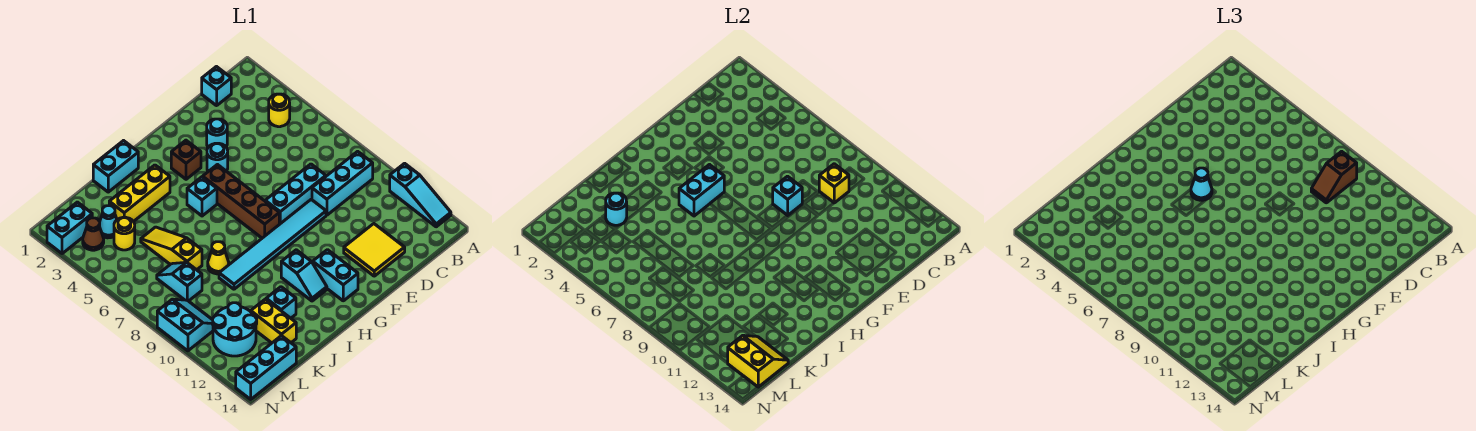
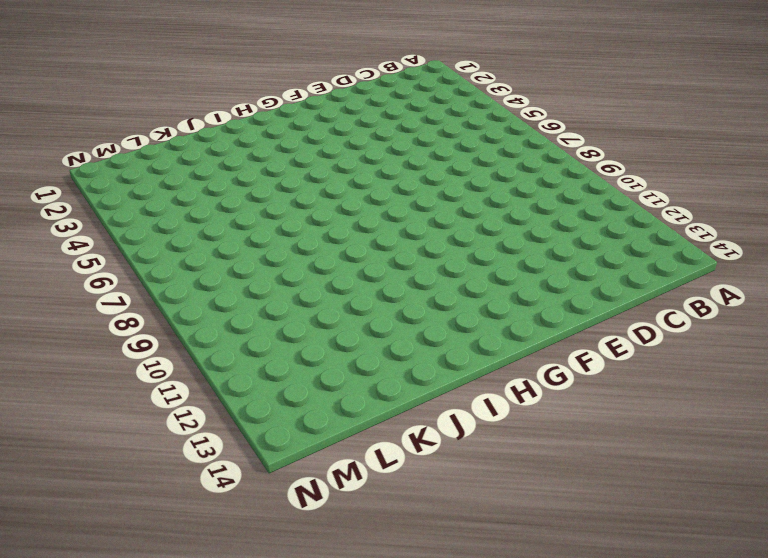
none -> cyan slope A11:A13 level 1 top 11
none -> yellow round brick B4 level 1
none -> cyan brick B9:D9 level 1
none -> cyan brick C1 level 1

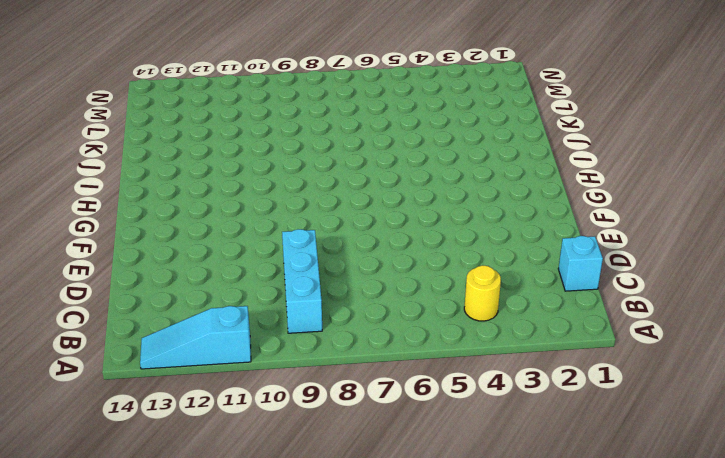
none -> cyan brick D8:F8 level 1
none -> yellow tile D12:E13 level 1
none -> cyan round brick E3 level 1
none -> cyan tile E9:J9 level 1

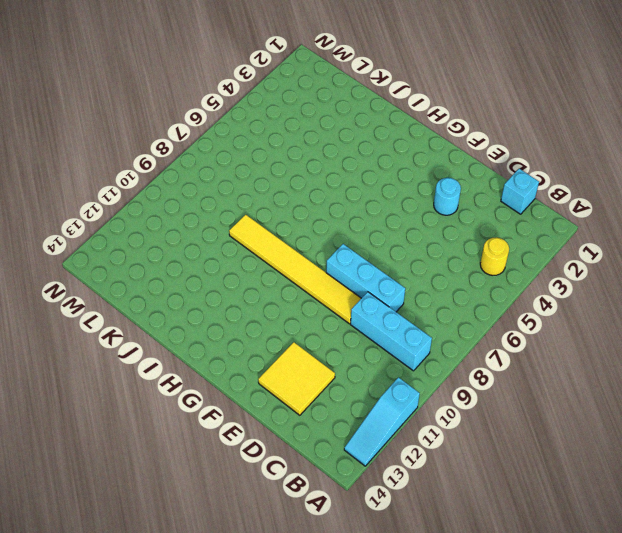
yellow tile E9:J9 level 1 -> cyan tile E9:J9 level 1
none -> cyan round brick F4 level 1
none -> brown brick G3 level 1
none -> brown brick G5:G8 level 1
none -> cyan brick G12:G13 level 1

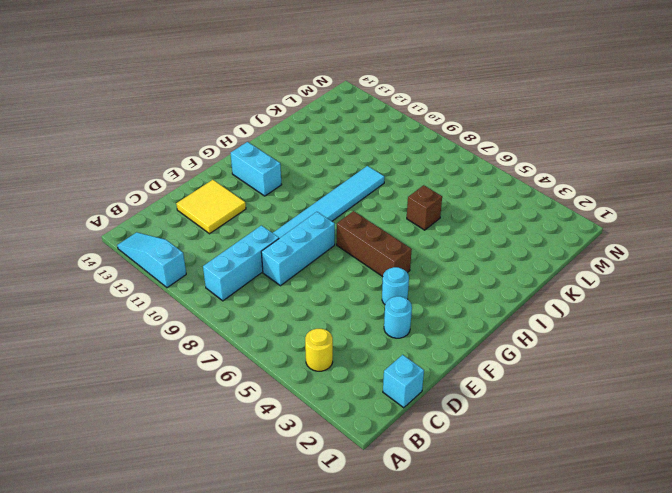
brown brick G5:G7 level 1 -> brown brick G5:G8 level 1
brown brick J6 level 1 -> brown brick G3 level 1
none -> cyan brick H5 level 1
none -> cyan slope H11:H12 level 1 top 11
none -> cyan brick I1:J1 level 1
none -> yellow brick I3:K3 level 1

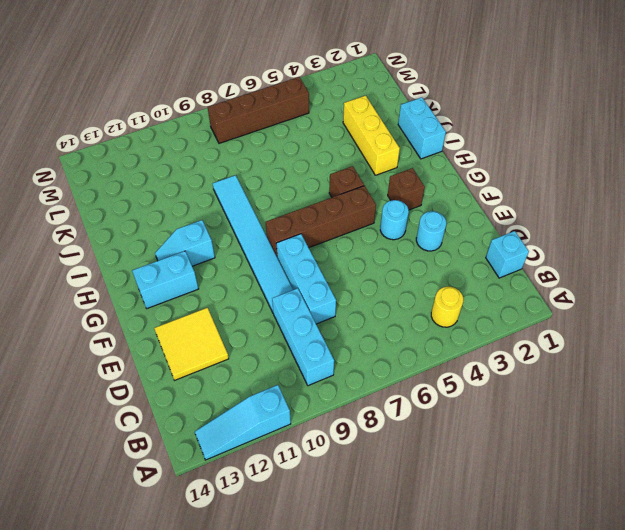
brown brick H5 level 1 -> cyan brick H5 level 1
brown brick M5:M8 level 1 -> none
none -> yellow cone J8 level 1
none -> cyan brick J12 level 1
none -> yellow slope K5:K7 level 1 top 7
none -> yellow brick K12:K13 level 1

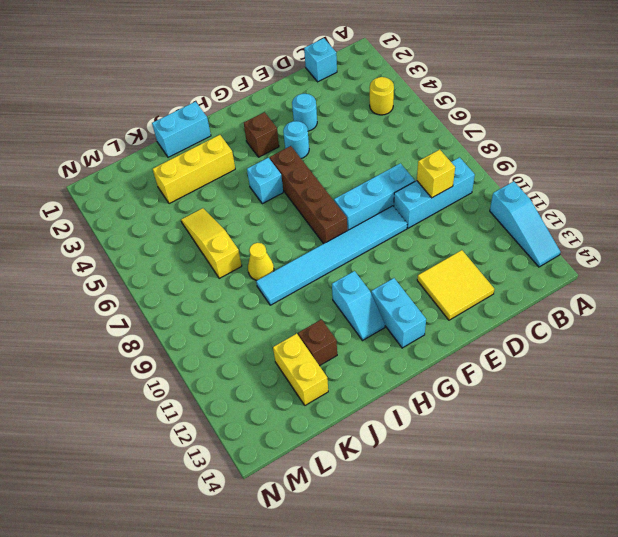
brown brick J12 level 1 -> cyan brick J12 level 1
none -> cyan cone L3 level 1
none -> yellow round brick L4 level 1
none -> cyan slope L7:L8 level 1 top 8
none -> cyan round brick L11:M12 level 1

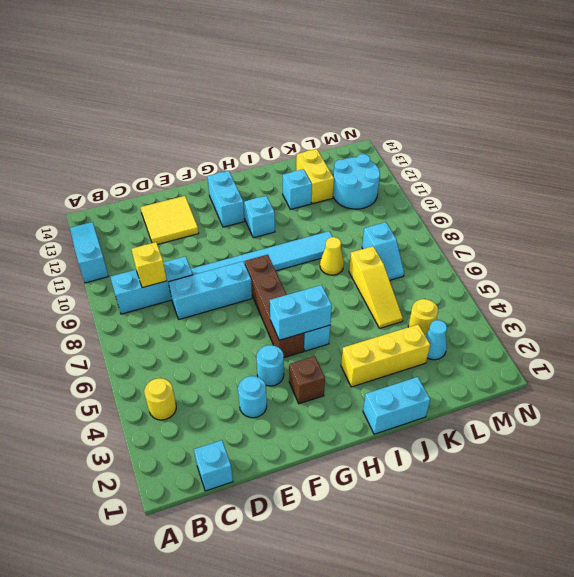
none -> cyan brick L14:N14 level 1
none -> cyan brick M2:N2 level 1
none -> brown cone M3 level 1
none -> cyan slope M9:N10 level 1 top N

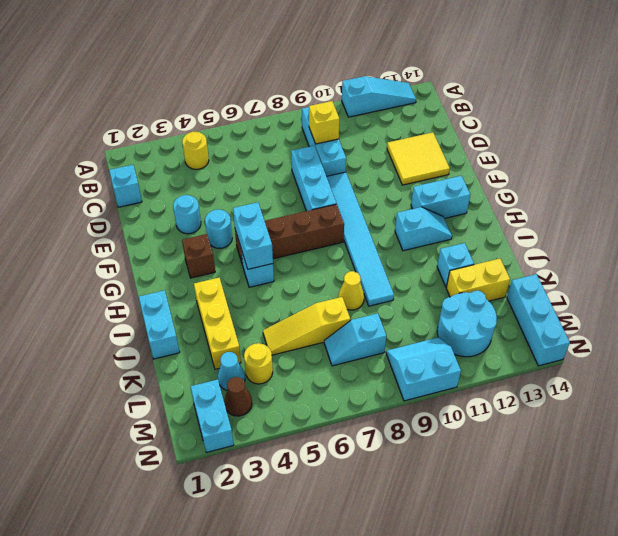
none -> cyan brick E8 level 2
none -> cyan round brick K3 level 2
none -> yellow slope L13:M14 level 2 top M
none -> brown slope B9:C9 level 3 top B

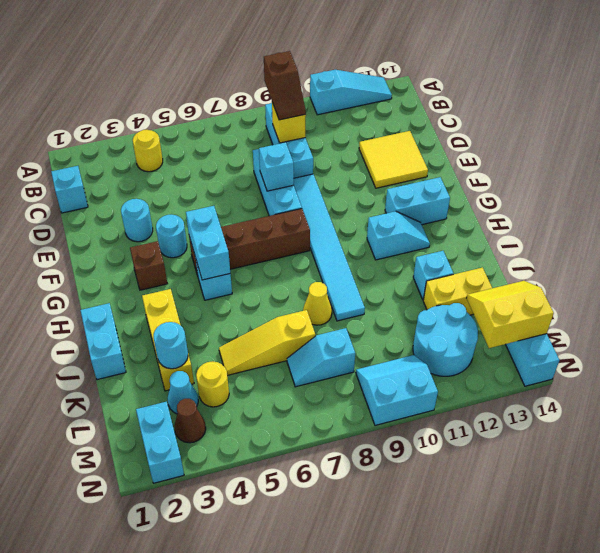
none -> cyan cone G5 level 3

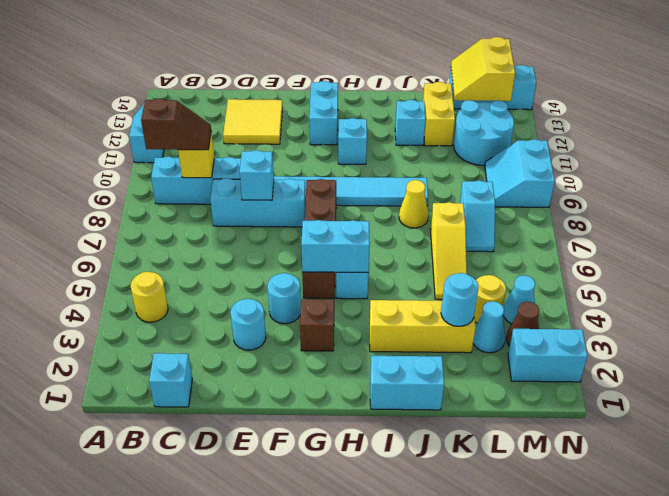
cyan cone M4 level 1 -> cyan cone G5 level 3

